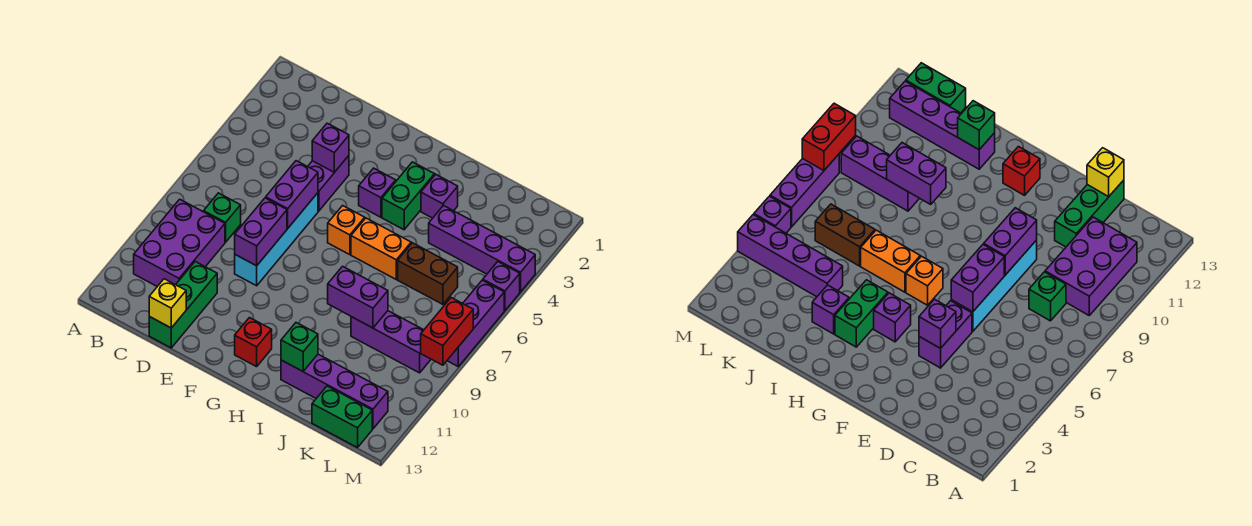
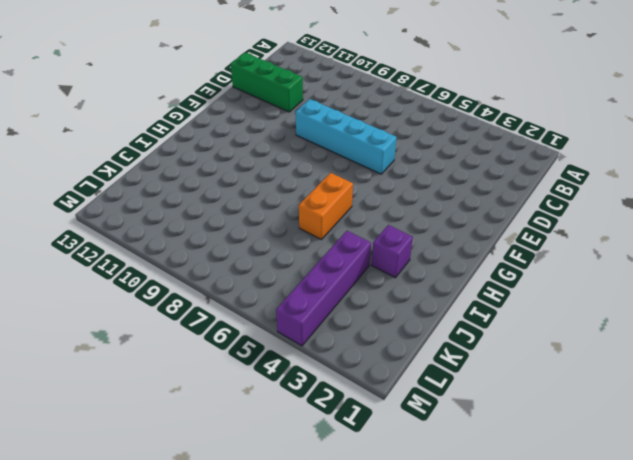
none -> purple brick B9:C11 level 1
none -> green brick C8 level 1
none -> purple brick E4:E5 level 1

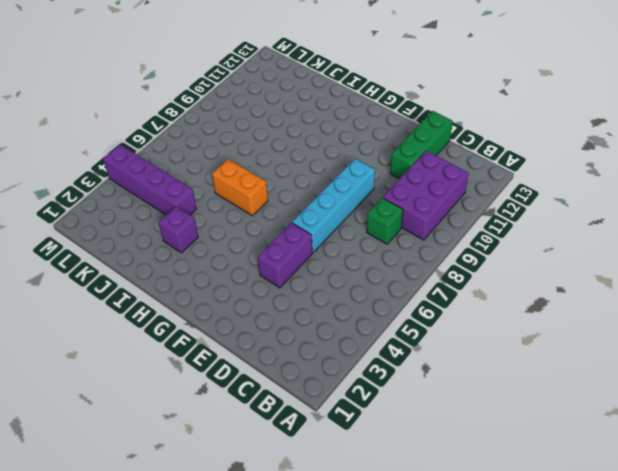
none -> purple brick G4 level 1
none -> orange brick G6 level 1
none -> red brick G12 level 1

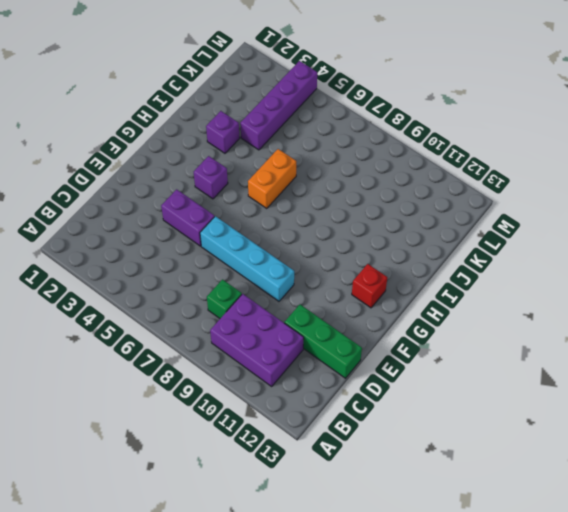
none -> orange brick G6 level 1
none -> green brick H3:H4 level 1
none -> purple brick I12:L12 level 1

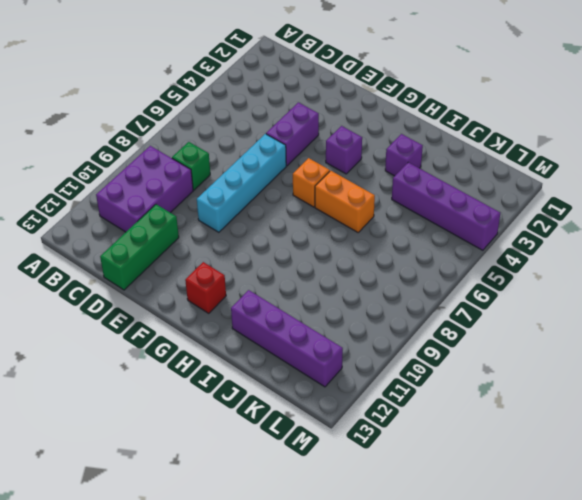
none -> green brick H3:H4 level 1
none -> brown brick J6:K6 level 1
none -> purple brick J9:L9 level 1

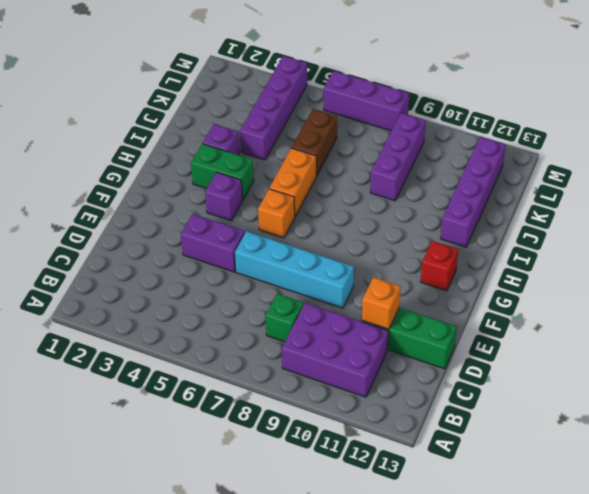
orange brick D11 level 2 -> none
none -> green brick K13:L13 level 1
none -> purple brick M5 level 1
none -> yellow brick D13 level 2

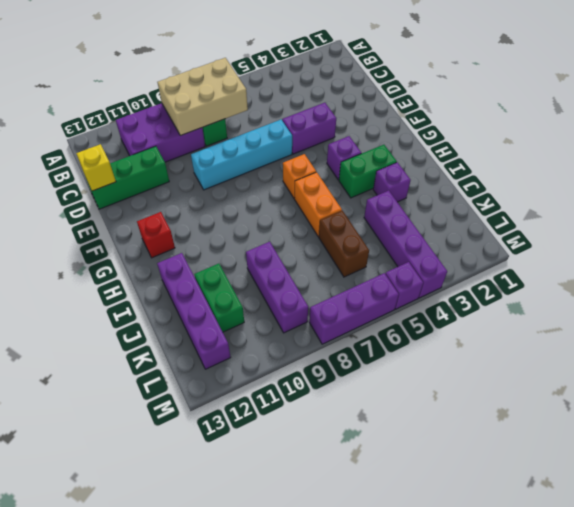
tan brick B7:C9 level 2 -> none
green brick J11:K11 level 1 -> green brick K13:L13 level 1
none -> purple brick E4 level 2
none -> purple brick E6:E7 level 2
none -> purple brick E8:E9 level 2

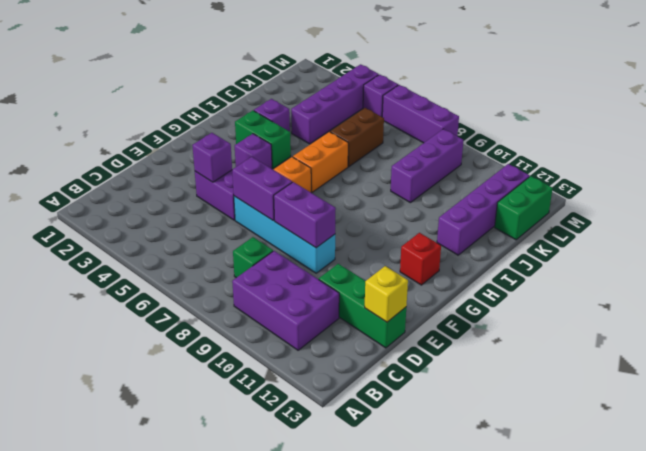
none -> purple brick I9:J9 level 2
none -> green brick I12 level 2
none -> red brick M8:M9 level 2

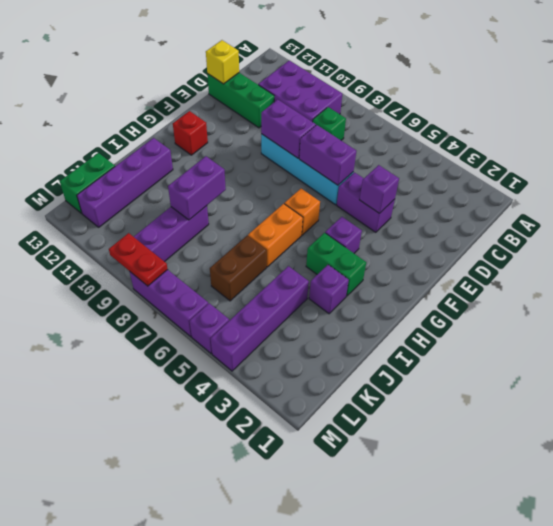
red plate M8:M9 level 2 -> red brick M8:M9 level 2
none -> green brick I12 level 2

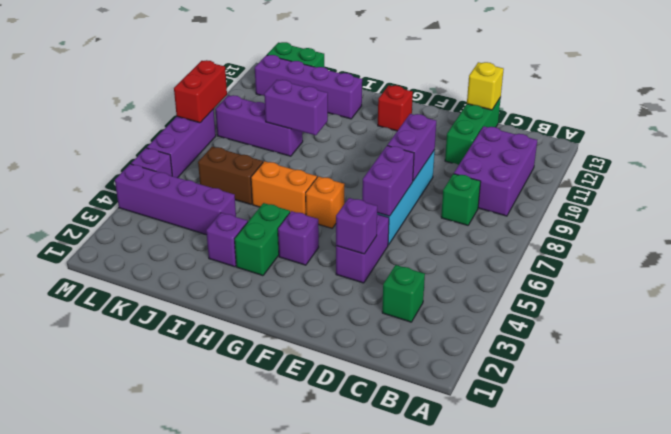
green brick C3 level 1 -> green brick I12 level 2

